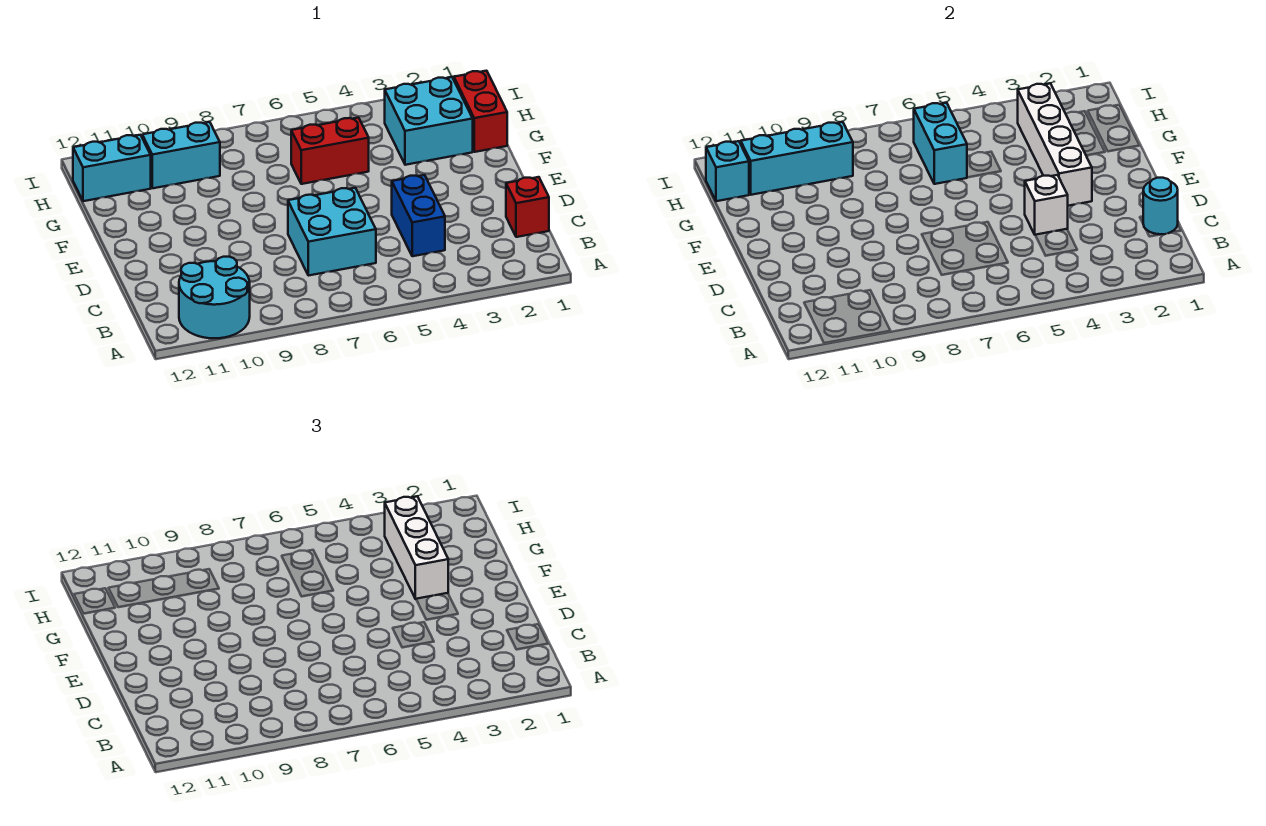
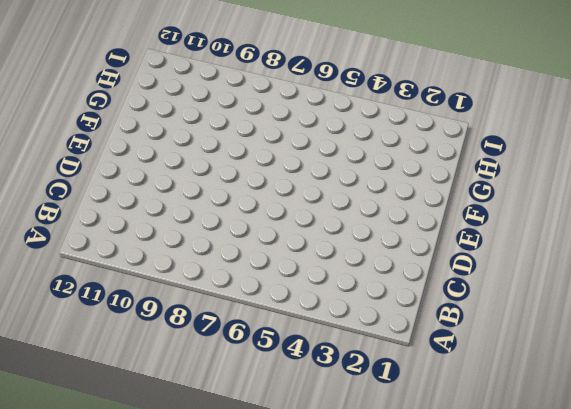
none -> cyan round brick A10:B11 level 1
none -> red brick C1 level 1
none -> blue brick C4:D4 level 1

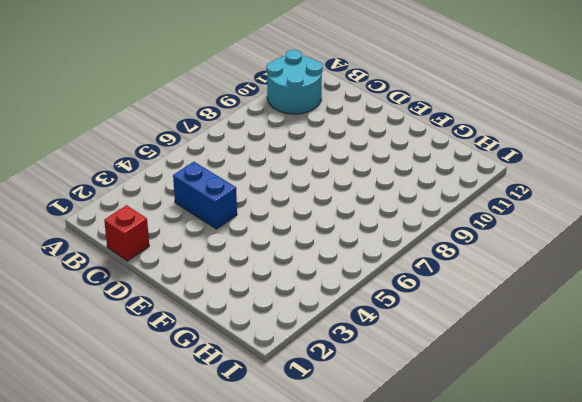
none -> cyan brick C6:D7 level 1
none -> red brick G1:H1 level 1
none -> cyan brick G2:H3 level 1

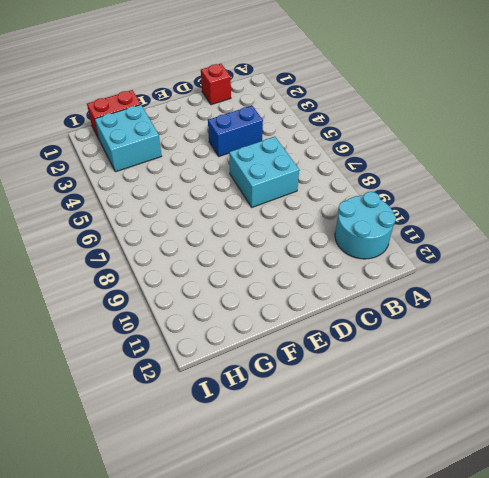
none -> red brick G5:G6 level 1
none -> cyan brick H9:H10 level 1
none -> cyan brick H11:H12 level 1

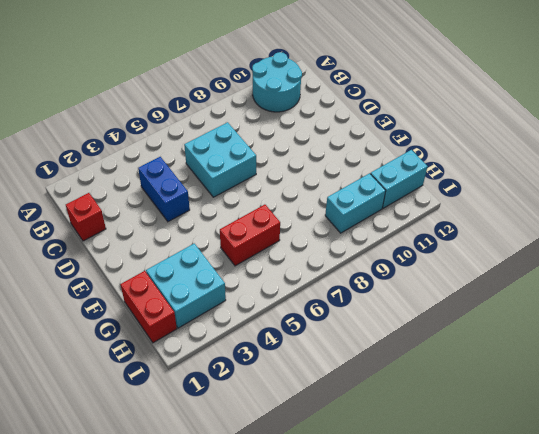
none -> cyan round brick C1 level 2
none -> white brick D4 level 2
none -> white brick E3:H3 level 2

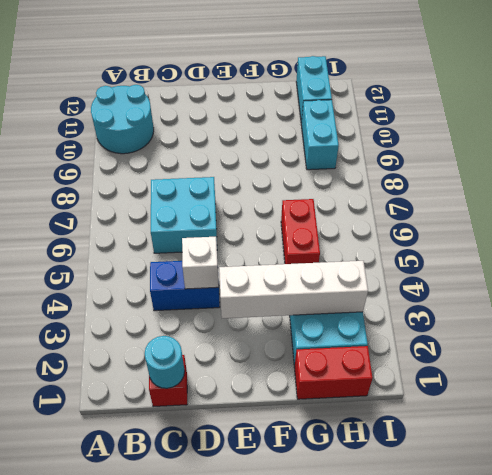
none -> cyan brick G6:H6 level 2
none -> cyan brick H9:H11 level 2
none -> cyan brick H12 level 2

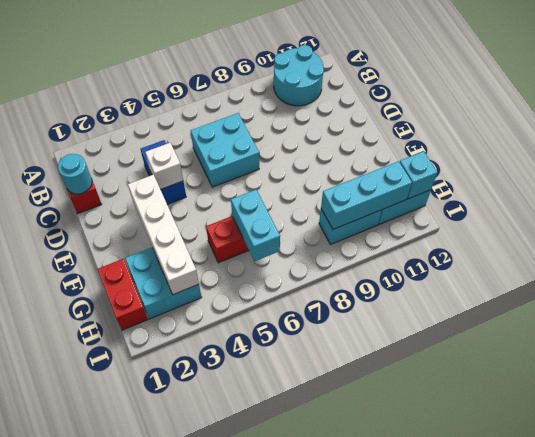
none -> white brick F3:H3 level 3

